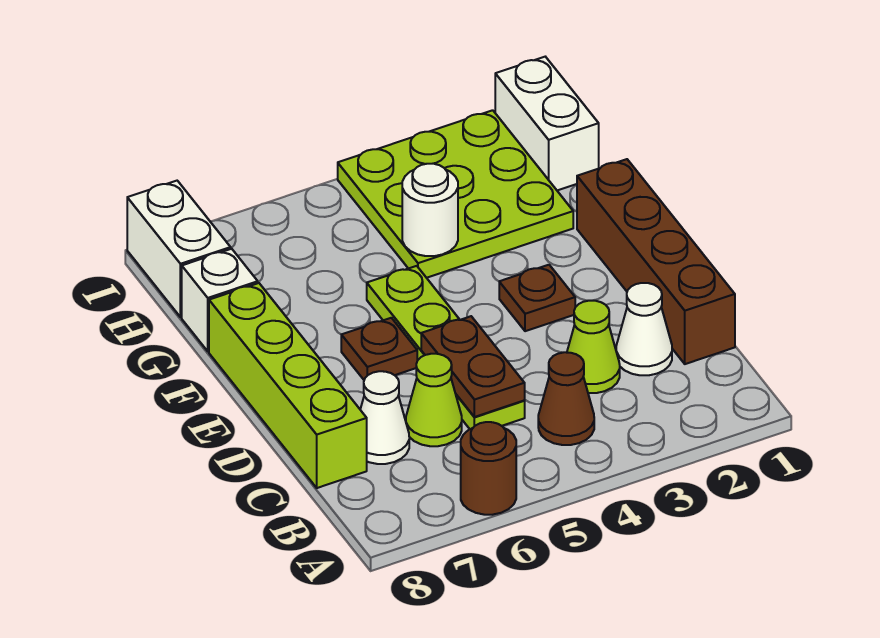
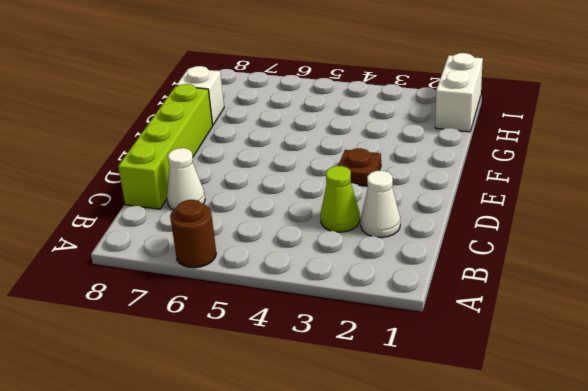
none -> brown cone B4 level 1
none -> brown brick C1:F1 level 1
none -> lime plate C5:F5 level 1

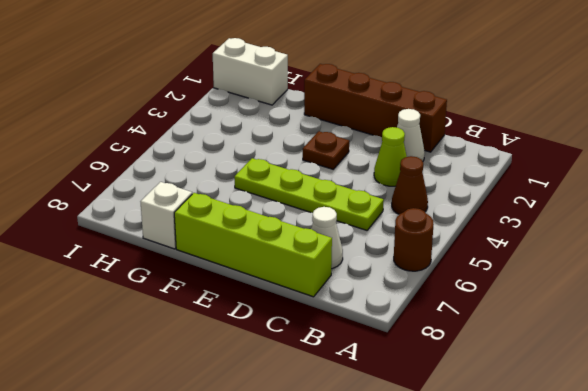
none -> lime cone C6 level 1
none -> brown plate E6 level 1
none -> lime plate G2:I4 level 1

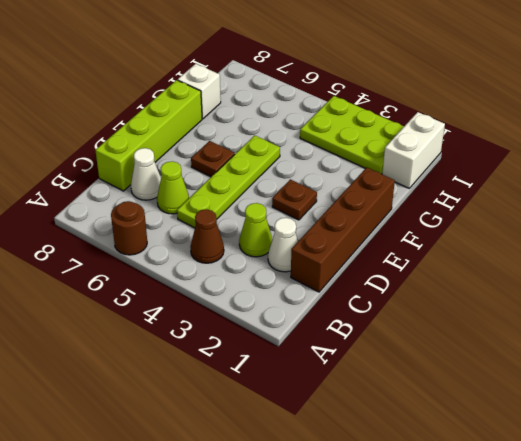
lime plate H2:I4 level 1 -> lime plate G2:I4 level 1
none -> white brick H8:I8 level 1
none -> brown plate C5:D5 level 2
none -> white round brick G4 level 2

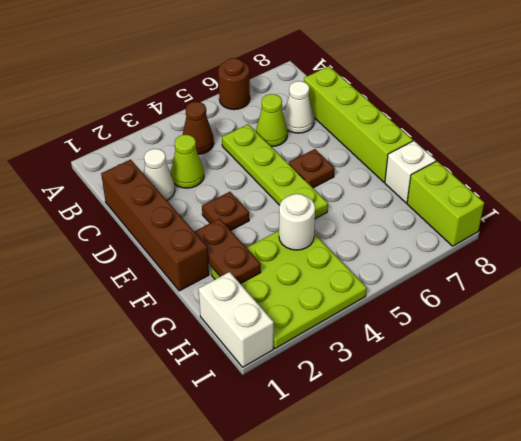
brown plate F2:G2 level 2 -> brown plate C5:D5 level 2
lime brick H8:I8 level 1 -> white brick H8:I8 level 1

